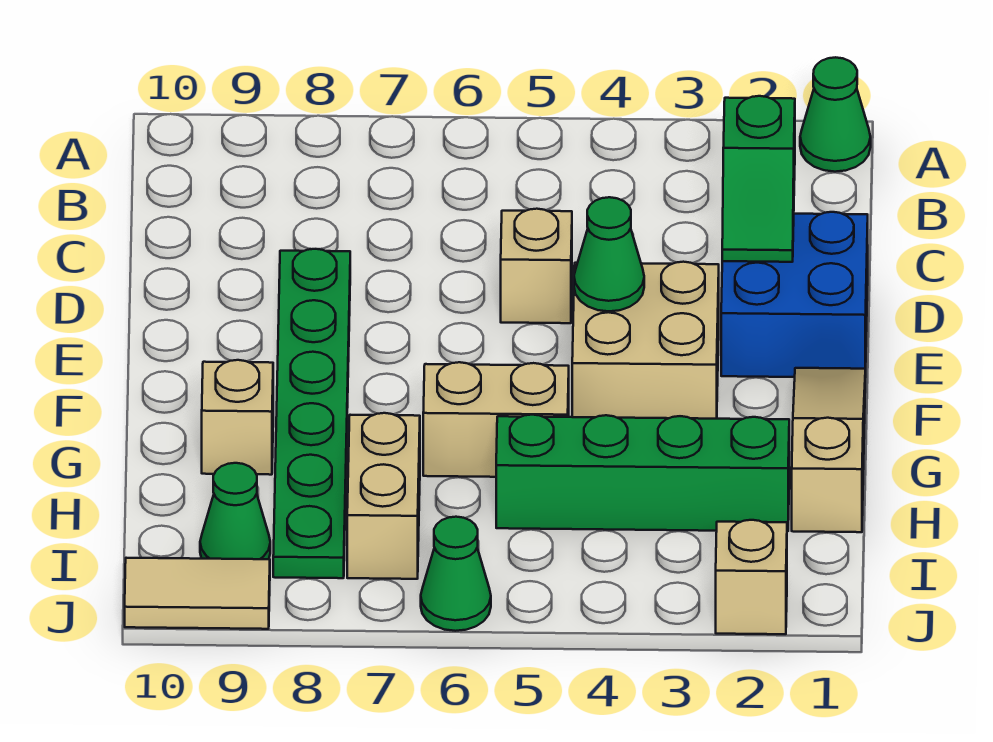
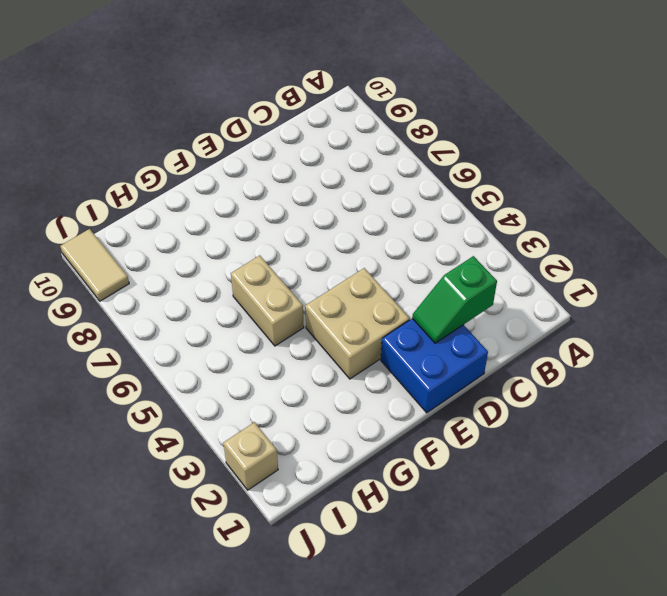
none -> green cone A1 level 1
none -> tan brick D5 level 1
none -> green plate D8:I8 level 1

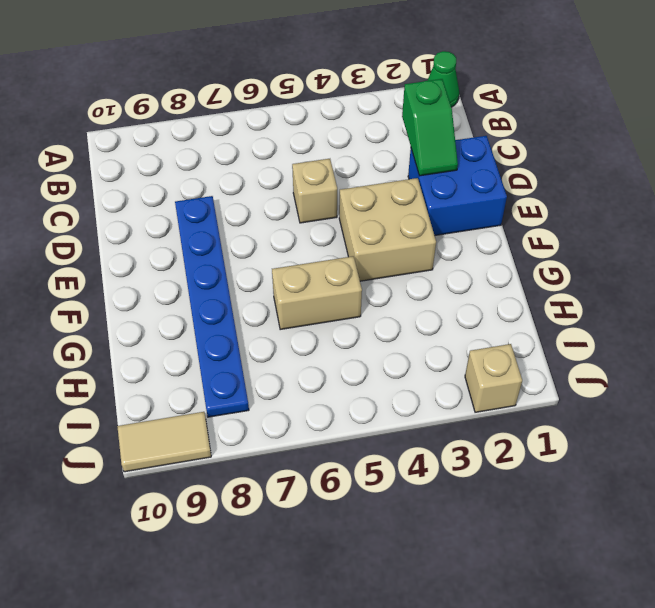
blue plate D8:I8 level 1 -> green plate D8:I8 level 1
none -> tan slope F1:H1 level 1 top H
none -> tan brick G9 level 1
none -> green brick H2:H5 level 1

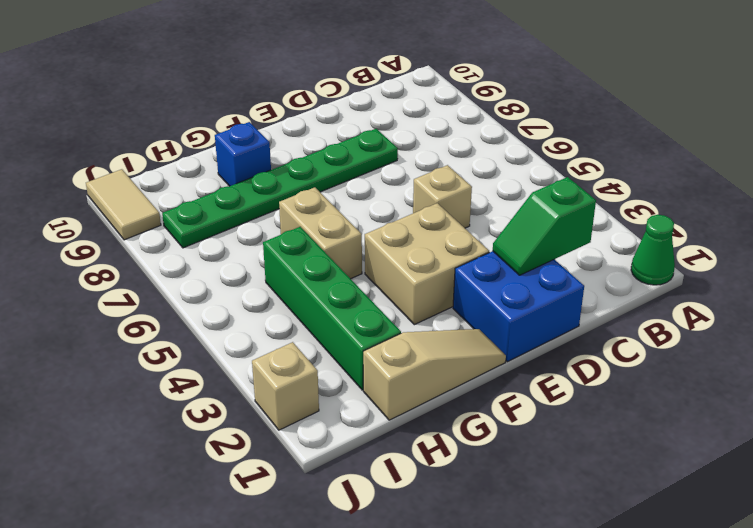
blue brick G9 level 1 -> tan brick G9 level 1
none -> tan brick H7:I7 level 1
none -> green cone I9 level 1
none -> green cone J6 level 1

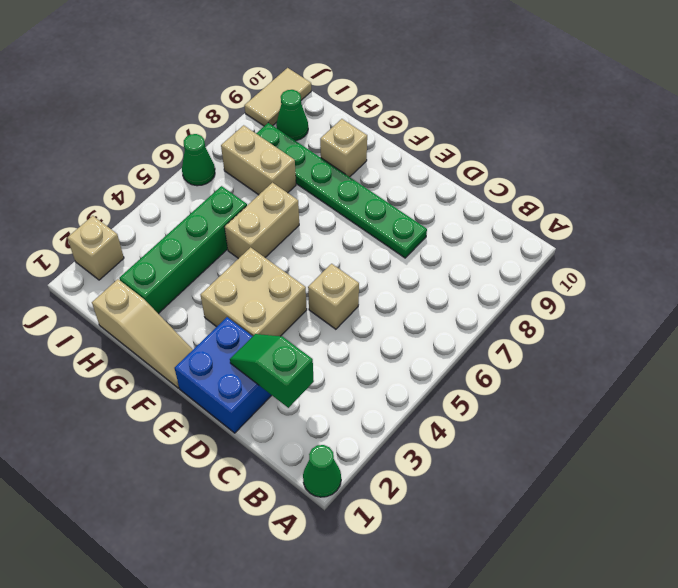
none -> green cone E4 level 2

